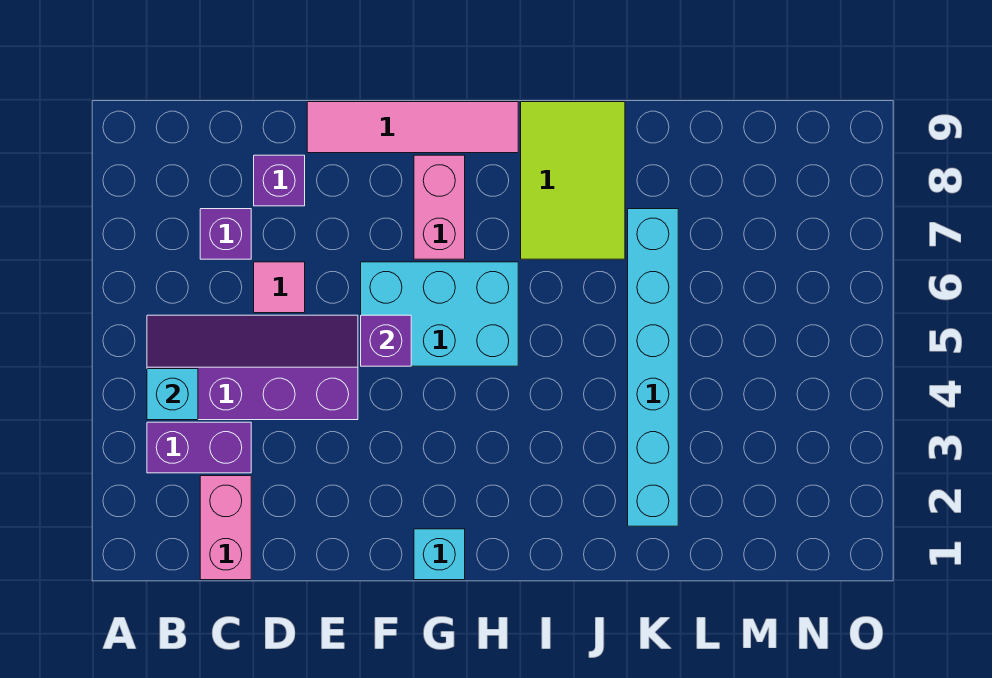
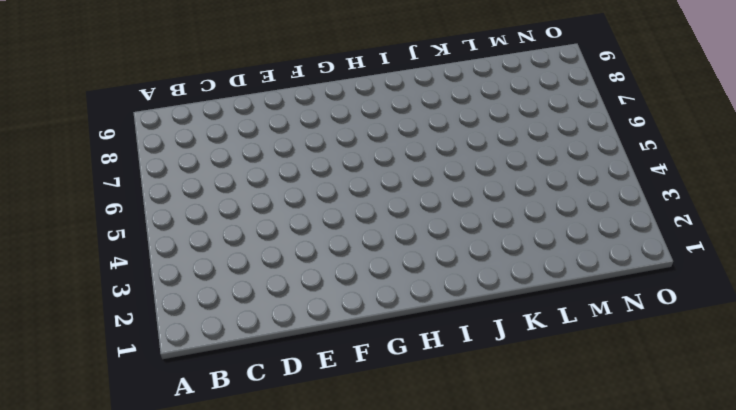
none -> purple brick B3:C3 level 1
none -> purple slope B4:E5 level 1 top 4
none -> pink brick C1:C2 level 1

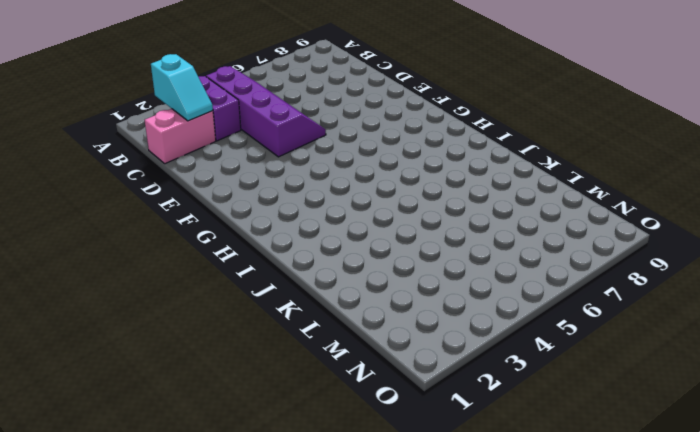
cyan slope B2:C2 level 2 top B -> none
none -> purple brick C7 level 1
none -> pink tile D6 level 1
none -> purple brick D8 level 1

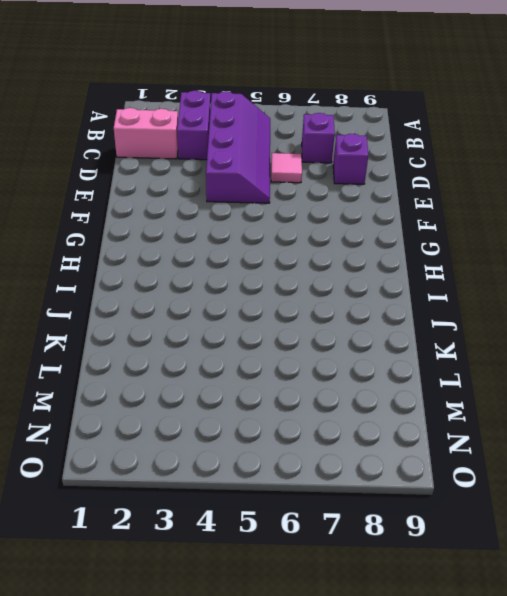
none -> pink tile E9:H9 level 1
none -> cyan brick F5:H6 level 1
none -> cyan brick G1 level 1

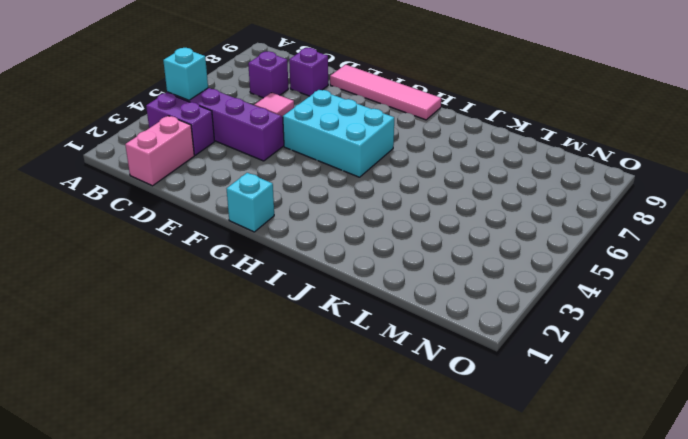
none -> pink brick G7:G8 level 1
none -> lime tile I7:J9 level 1
none -> cyan brick K2:K7 level 1

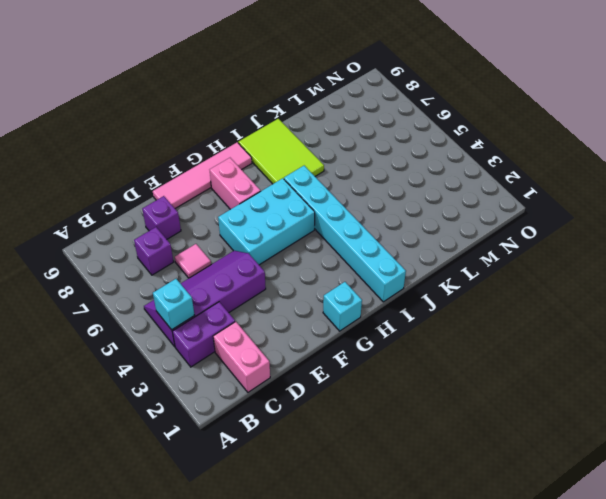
cyan brick I1:I6 level 1 -> cyan brick K2:K7 level 1
none -> purple brick F5 level 2

